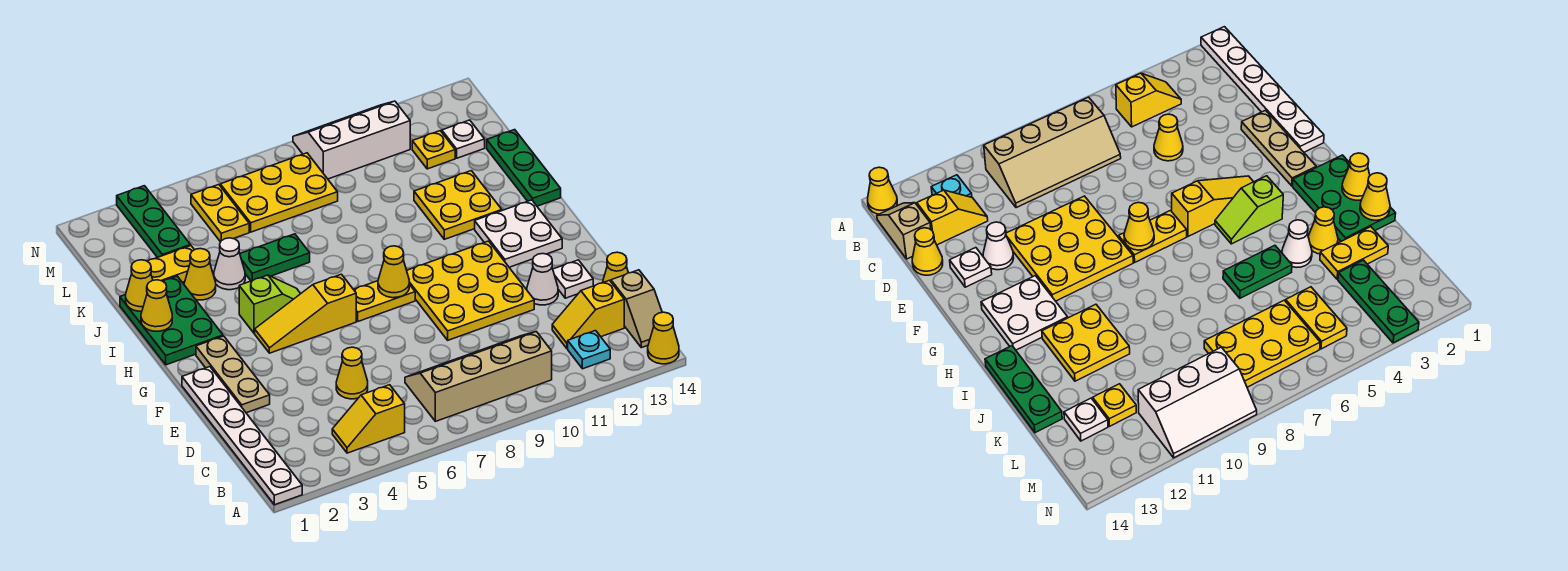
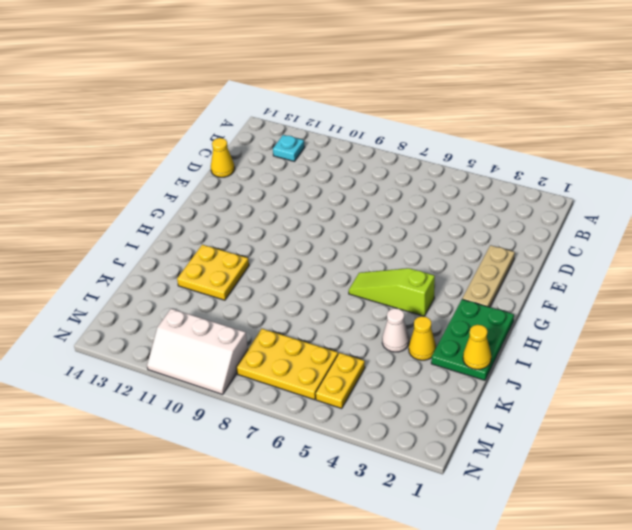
lime slope H4:H6 level 1 top 4 -> lime slope H4:H5 level 1 top 4
none -> white plate A1:F1 level 1
none -> yellow cone A14 level 1
none -> yellow slope B4:B5 level 1 top 5
none -> tan slope B7:C10 level 1 top B

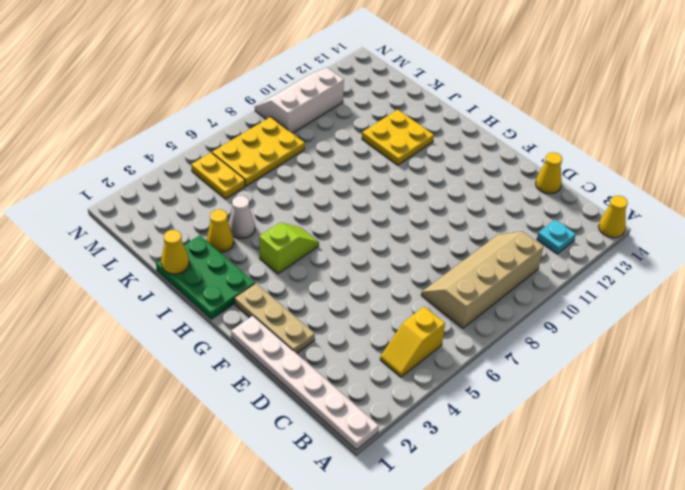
none -> tan slope B14:C14 level 1 top C
none -> yellow slope C12:C13 level 1 top 13
none -> yellow cone D5 level 1
none -> yellow plate E9:G11 level 1

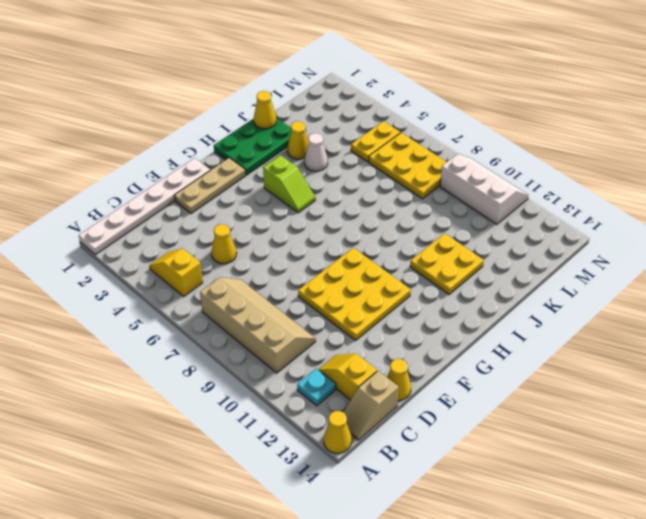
none -> white cone E12 level 1
none -> white plate E13 level 1
none -> yellow slope G4:G6 level 1 top 6
none -> yellow plate G7:G8 level 1

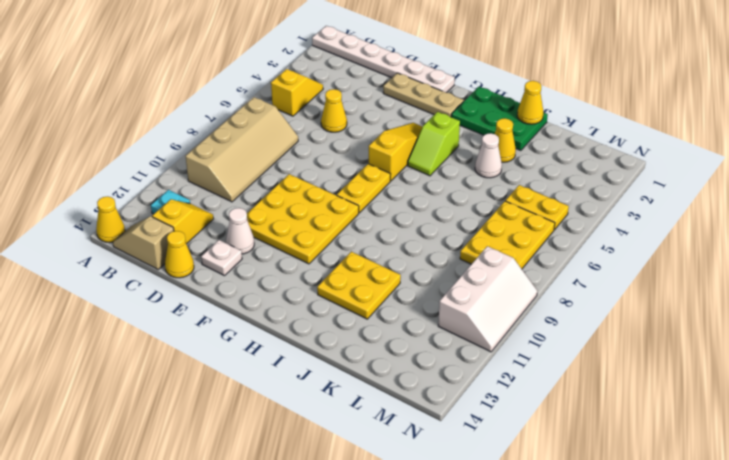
none -> white plate G12:H13 level 1
none -> green plate I14:K14 level 1
none -> green plate J5:J6 level 1
none -> yellow plate K2:K3 level 1

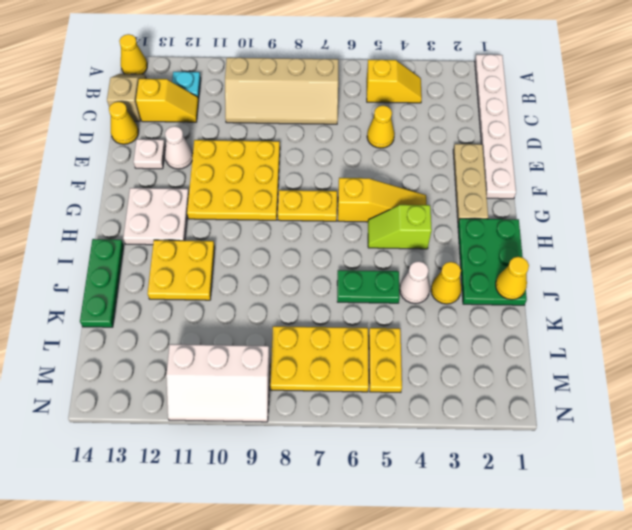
none -> yellow plate K2:K3 level 1
none -> green plate L3:N3 level 1
none -> yellow plate L12 level 1
none -> white plate L13 level 1

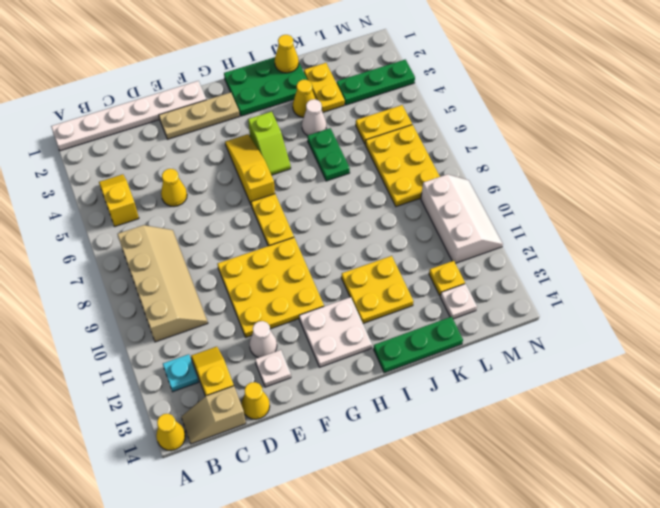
none -> yellow cone G8 level 2
none -> yellow cone I1 level 2

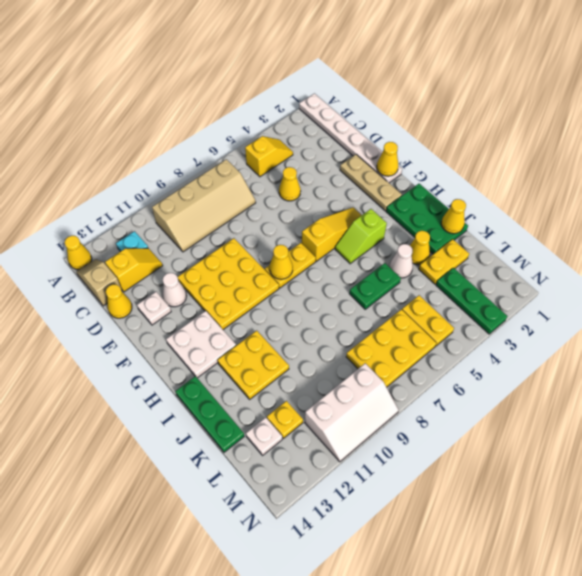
yellow cone F1 level 2 -> yellow cone I1 level 2

